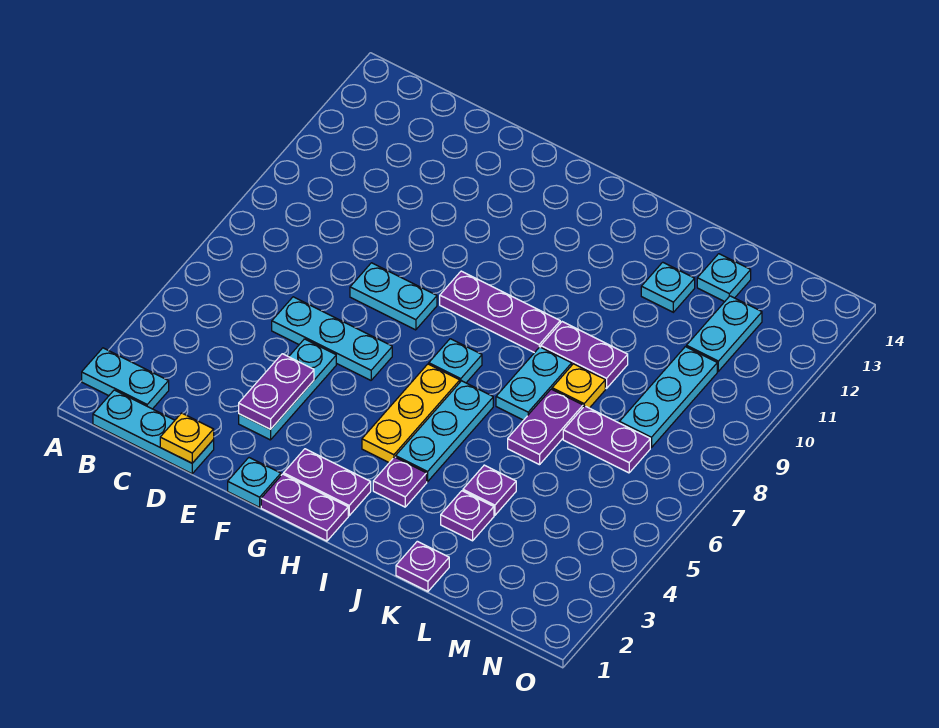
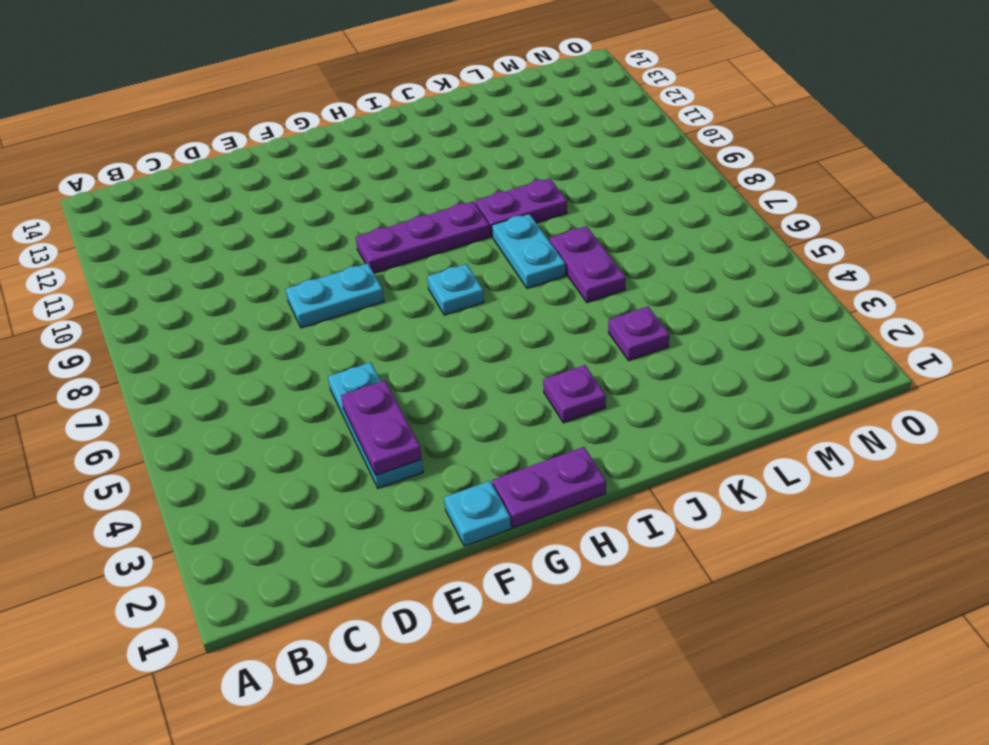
none -> cyan plate A2:B2 level 1
none -> cyan plate B1:D1 level 1
none -> cyan plate D6:F6 level 1

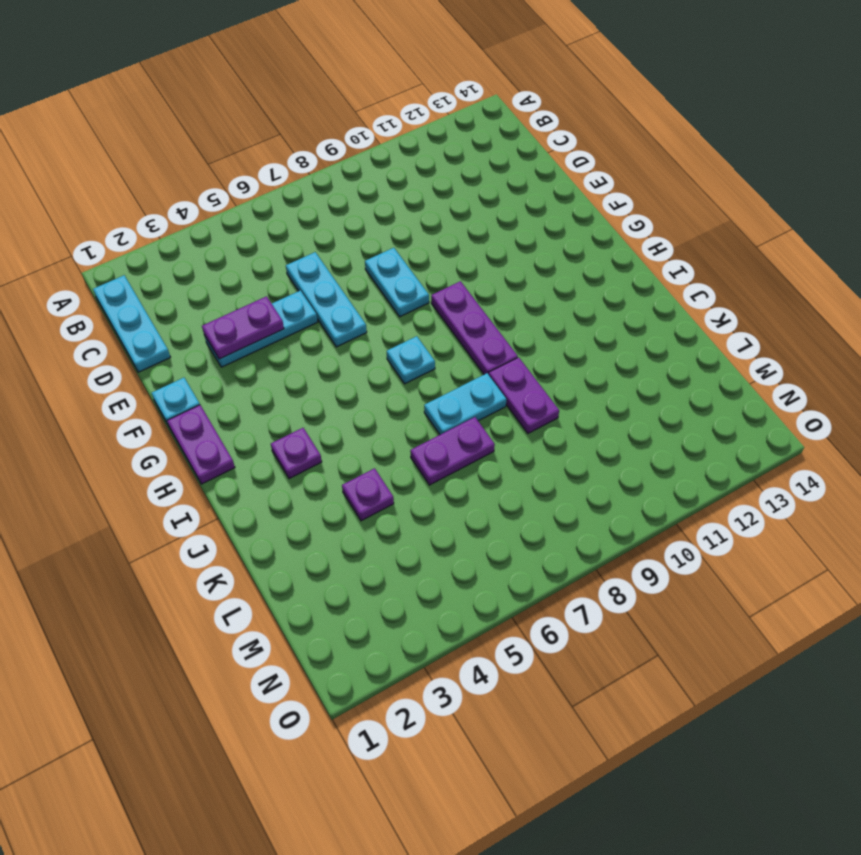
none -> cyan plate A2:B2 level 1
none -> purple plate G2:H2 level 1
none -> yellow plate H4:H6 level 1

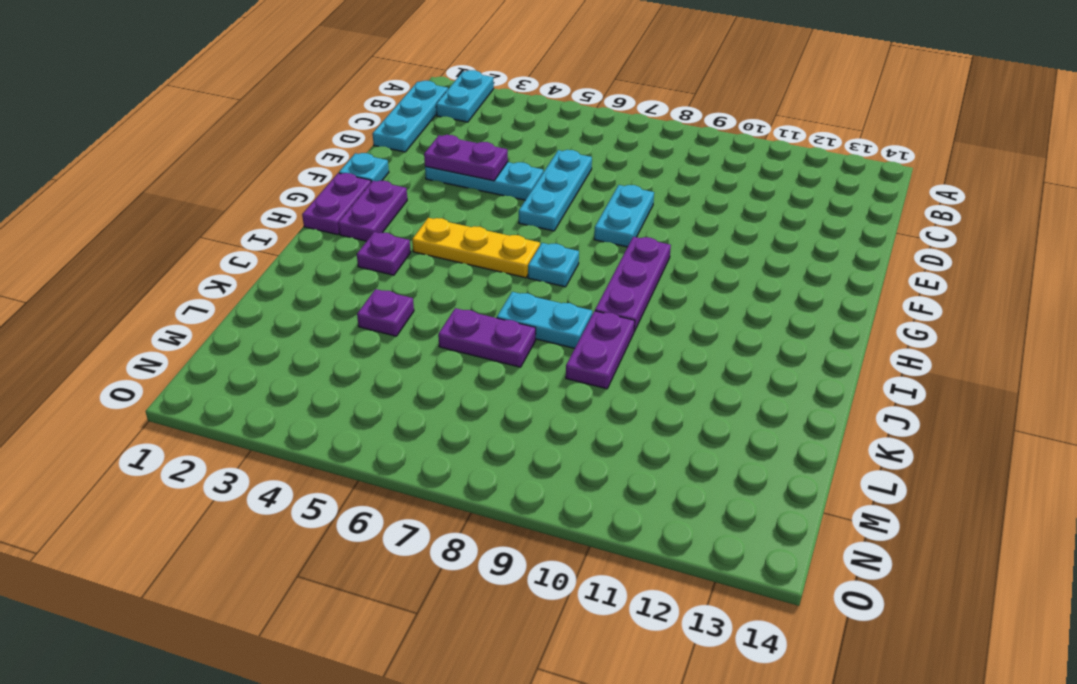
none -> cyan plate I4:I6 level 1
none -> purple plate K1 level 1
none -> purple plate K3 level 1

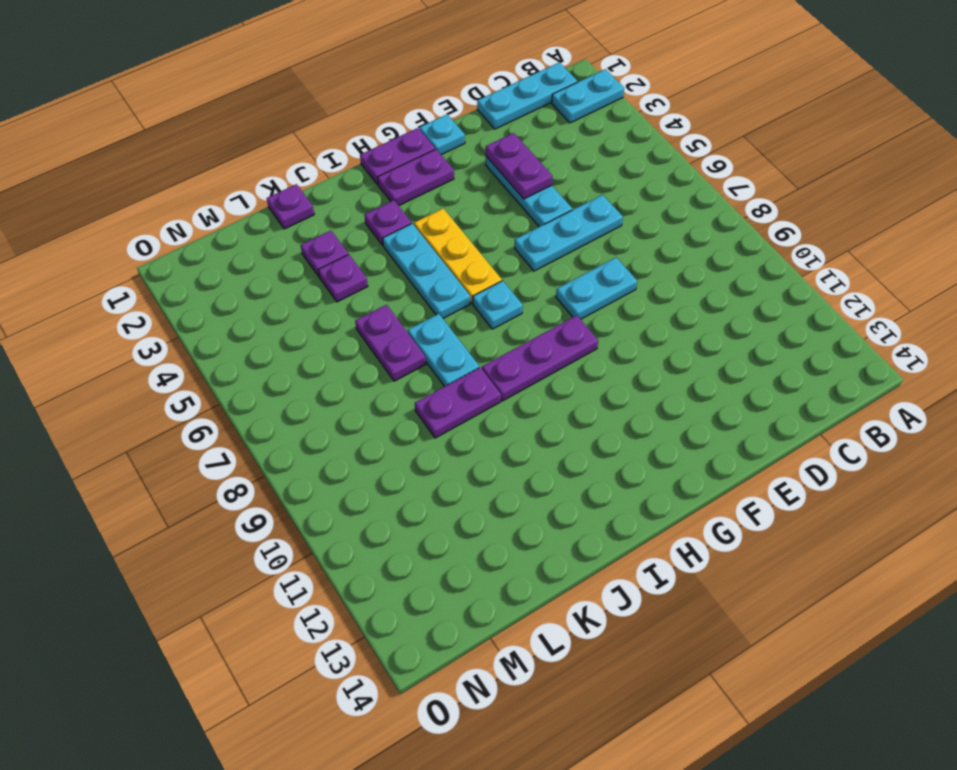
none -> yellow plate K8 level 1
none -> cyan plate K12 level 1
none -> purple plate L7:M7 level 1

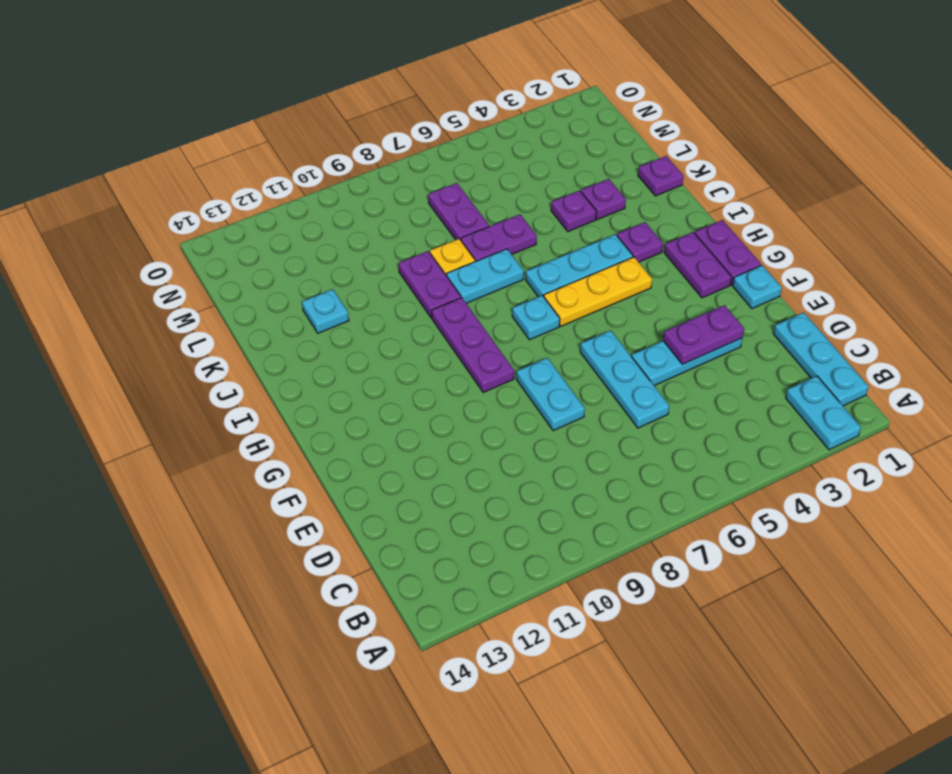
none -> cyan plate L13 level 1
none -> cyan plate M8:M10 level 1
none -> cyan plate M11:M12 level 1

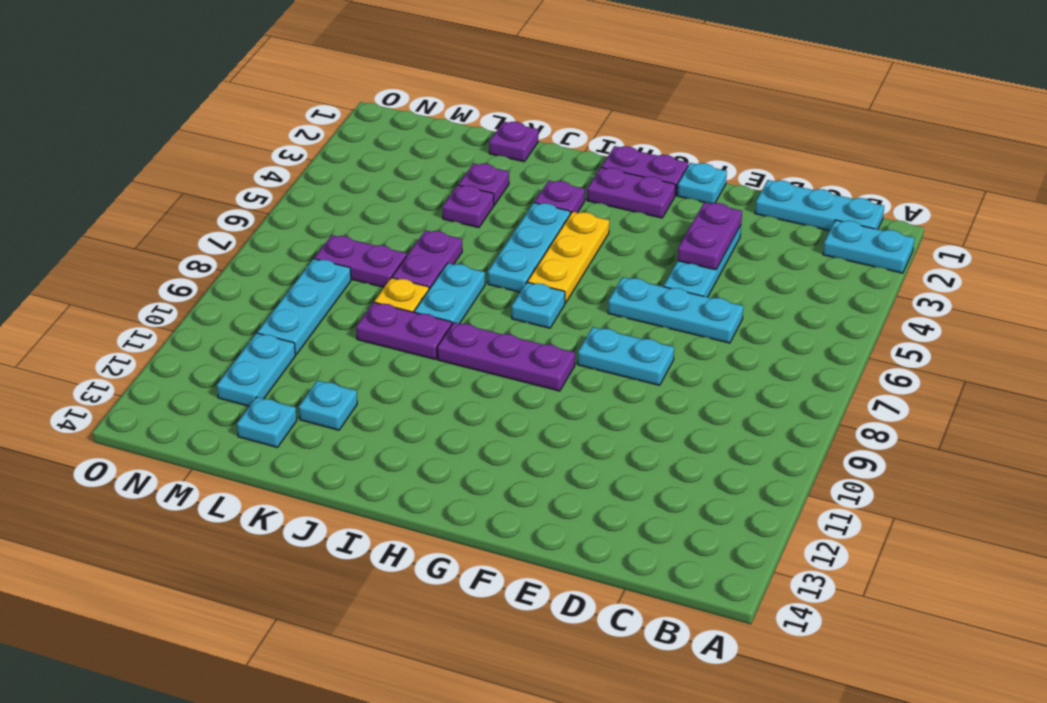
none -> yellow plate D1 level 2

